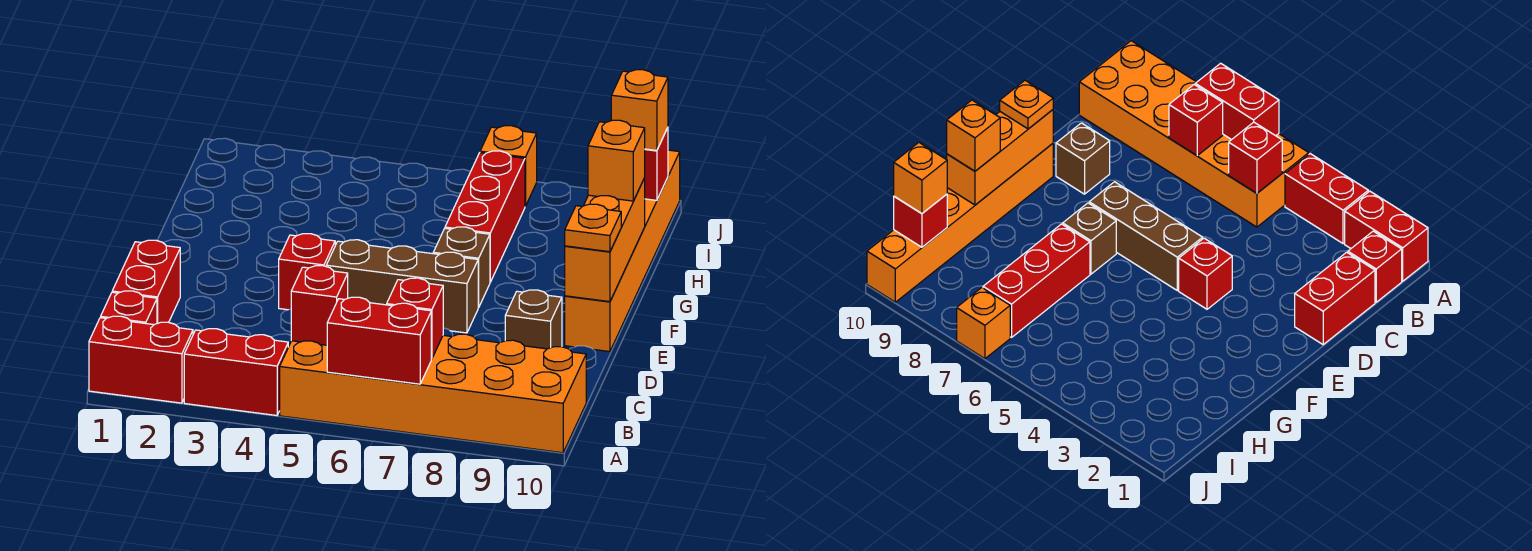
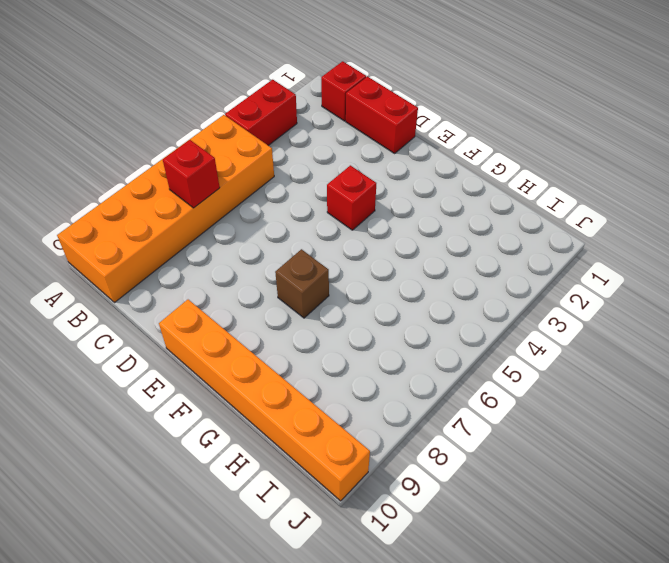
none -> red brick A1:A2 level 1
none -> brown brick D9 level 1
none -> brown brick E5:E7 level 1

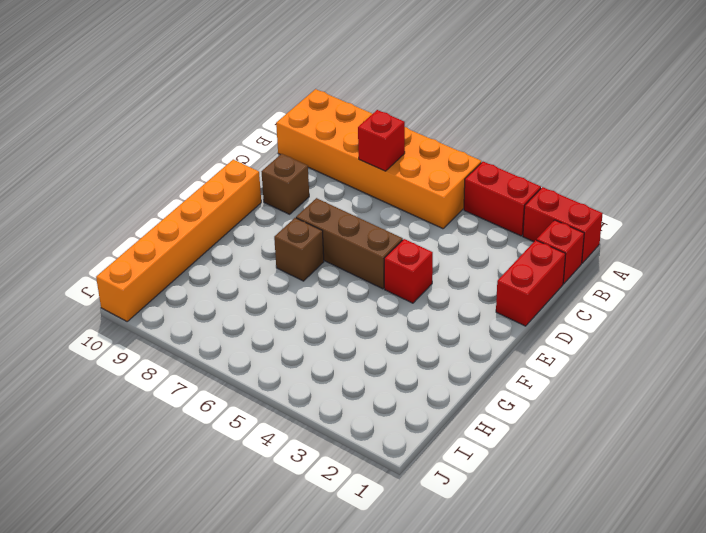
none -> red brick G7:I7 level 1
none -> orange brick J7 level 1
none -> red brick A6:A7 level 2

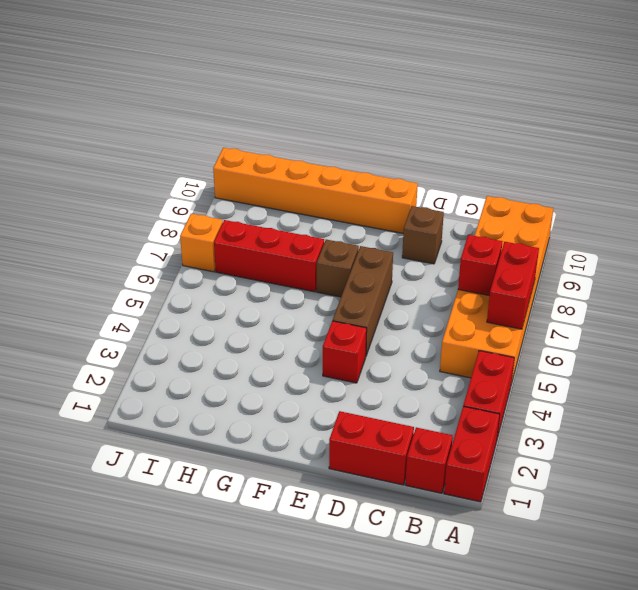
none -> red brick B5 level 2
none -> orange brick E10:G10 level 2
none -> red brick I10 level 2

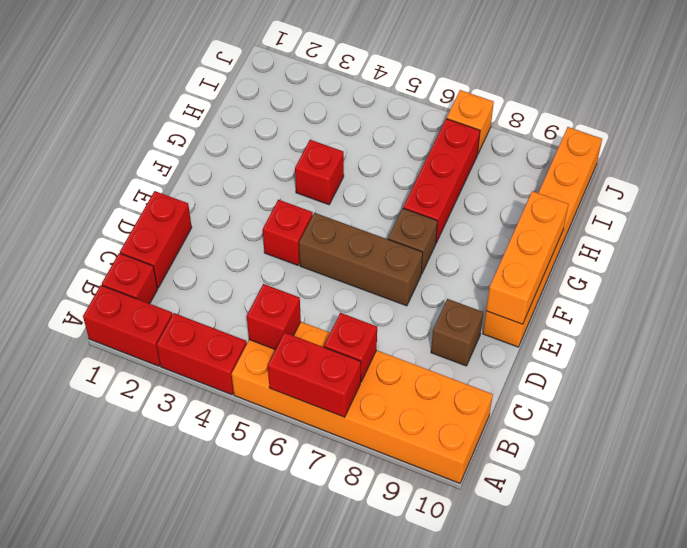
red brick G4 level 1 -> red brick I10 level 2
none -> orange plate E10 level 3
none -> orange brick G10 level 3
none -> orange brick I10 level 3

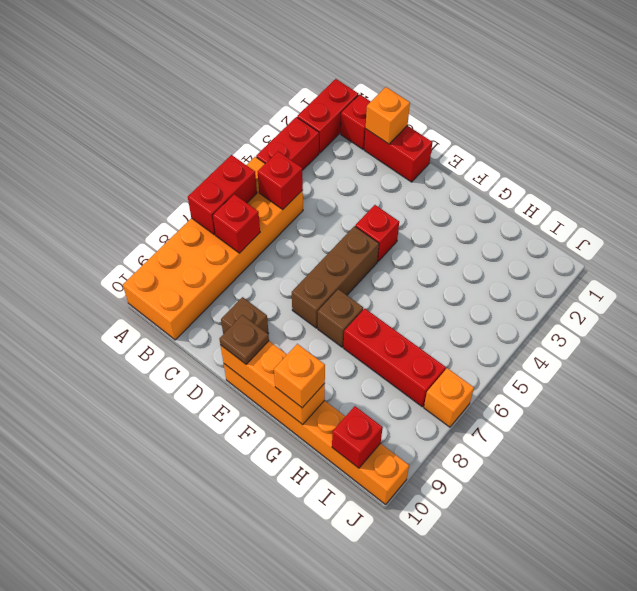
orange brick C1 level 2 -> orange brick I10 level 3
brown plate E10 level 3 -> orange plate E10 level 3

